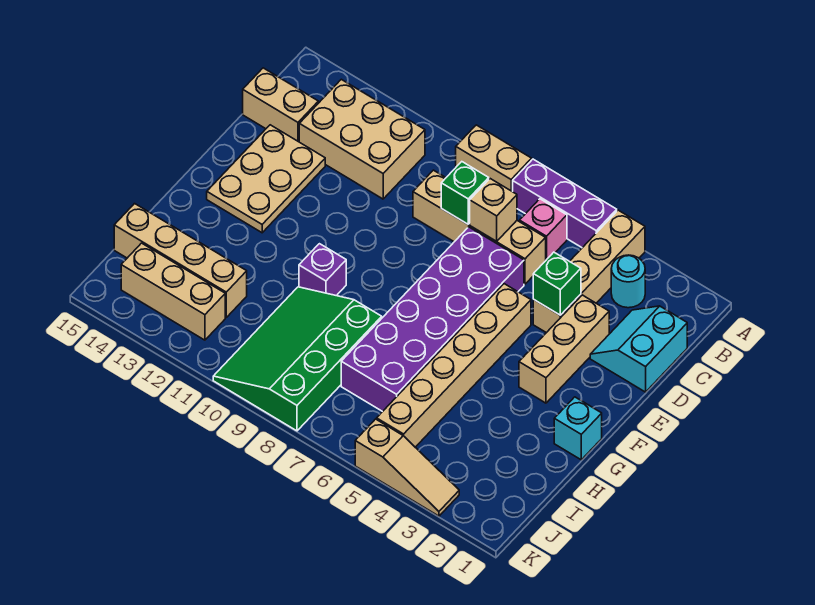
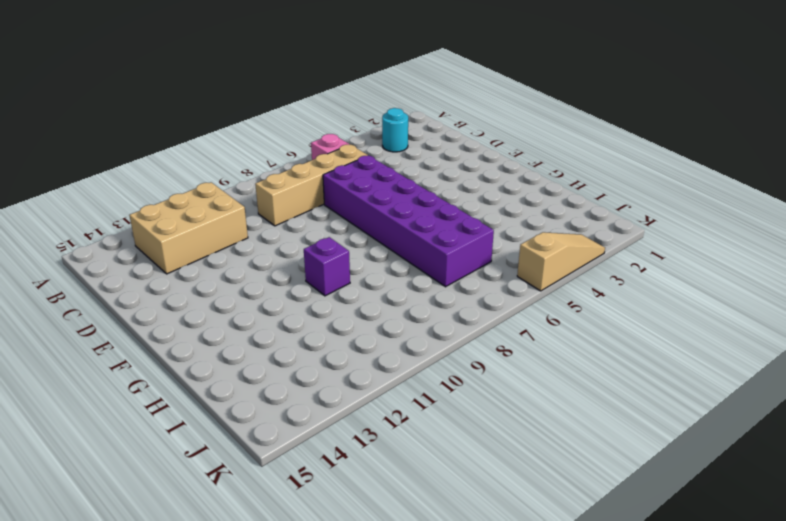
none -> tan brick A4:D4 level 1
none -> purple brick A5:A7 level 1
none -> tan brick A8:A9 level 1

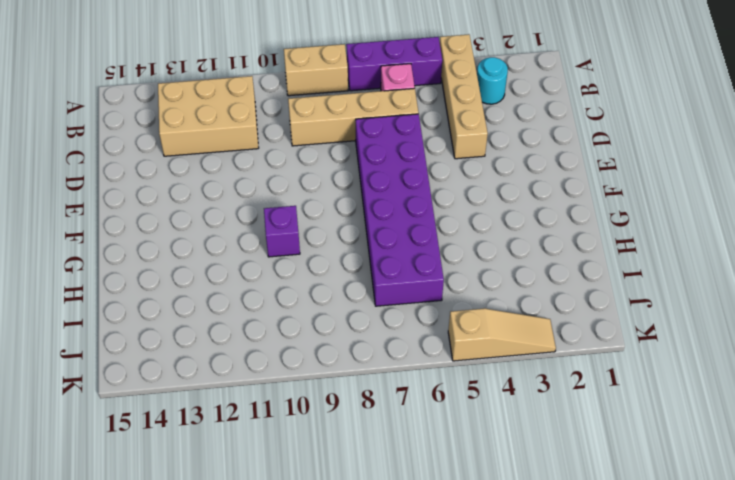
none -> cyan slope C1:D2 level 1 top 1
none -> tan brick C14:C15 level 1
none -> tan brick D3:F3 level 1

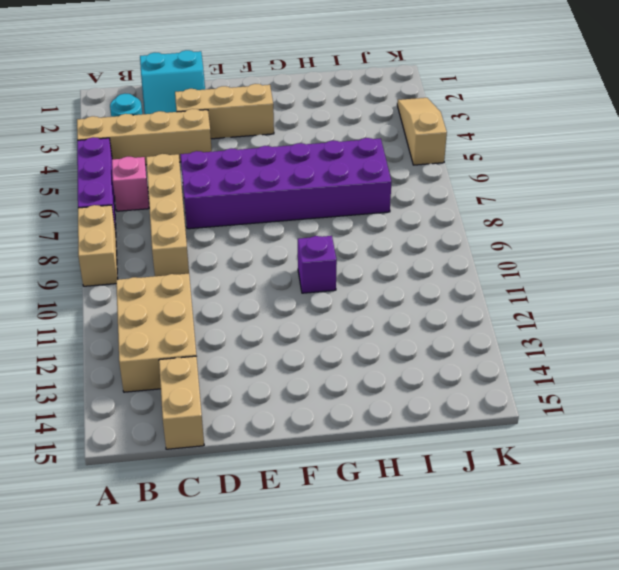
none -> tan plate D13:F14 level 1
none -> tan brick E5:J5 level 1
none -> cyan brick G1 level 1

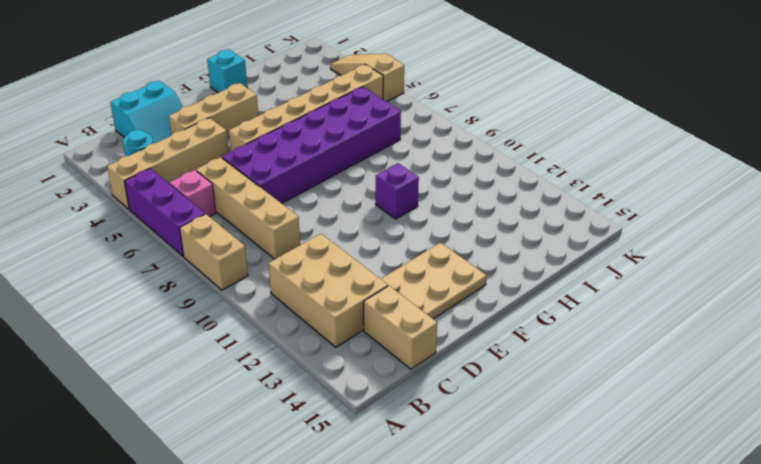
none -> green slope H8:K10 level 1 top 8
none -> tan brick I12:I15 level 1
none -> tan brick J12:J14 level 1

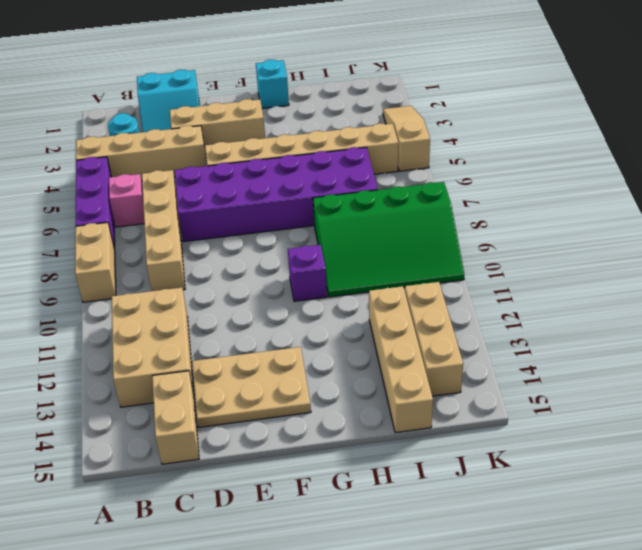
none -> tan brick C7 level 2
none -> green brick C8 level 2
none -> green brick D4 level 2

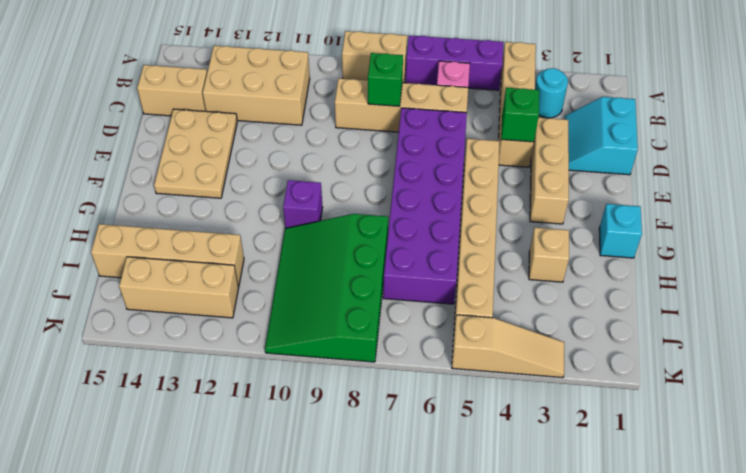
tan brick H3 level 1 -> tan brick C7 level 2

